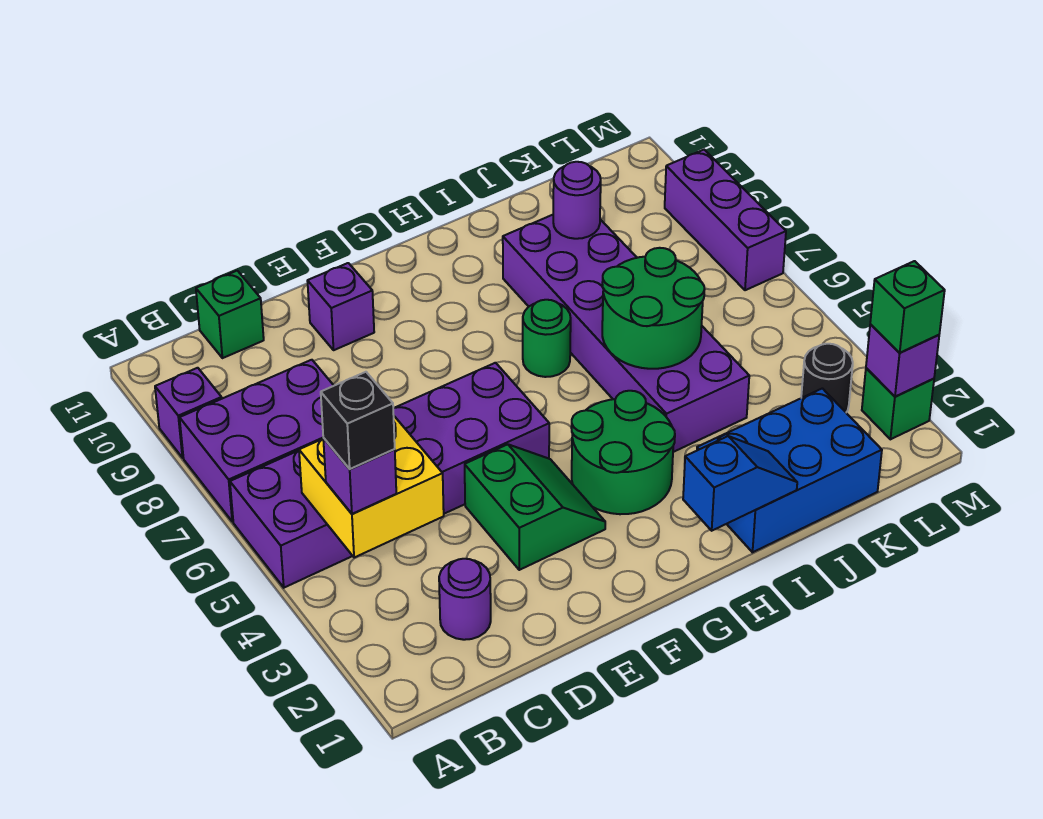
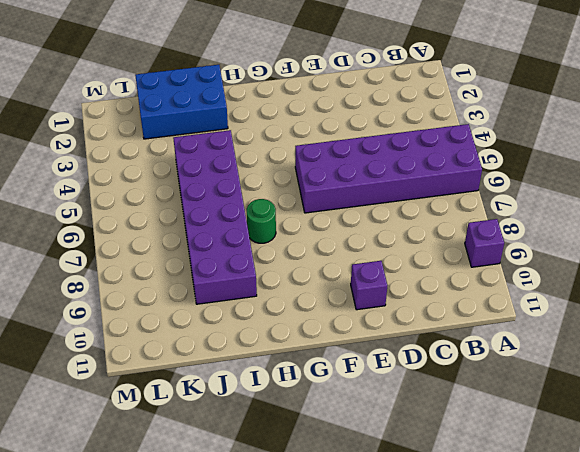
none -> purple brick A7:C8 level 1
none -> purple round brick C2 level 1
none -> green brick C11 level 1

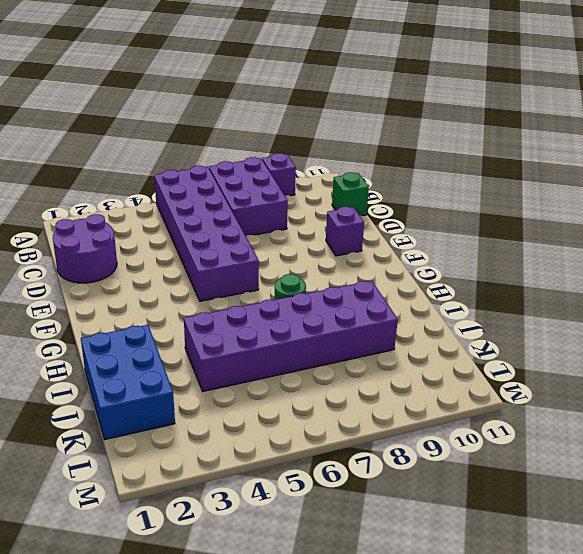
purple round brick C1:D2 level 1 -> purple round brick C2 level 1
none -> green slope E3:F4 level 1 top E
none -> green round brick G3:H4 level 1
none -> black round brick L3 level 1

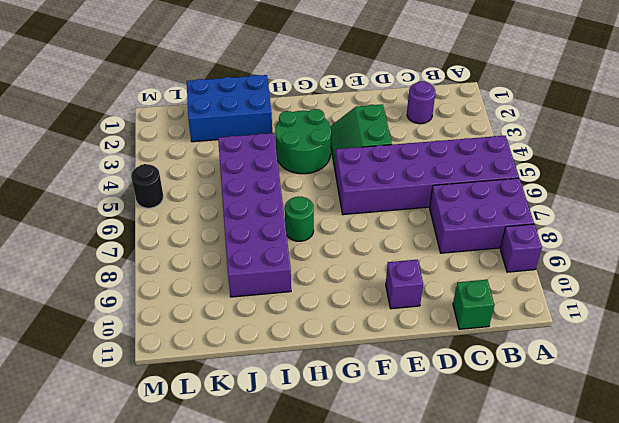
black round brick M5 level 1 -> black round brick L3 level 1
none -> green brick M2 level 1
none -> purple brick M7:M9 level 1
none -> yellow brick B4:C5 level 2

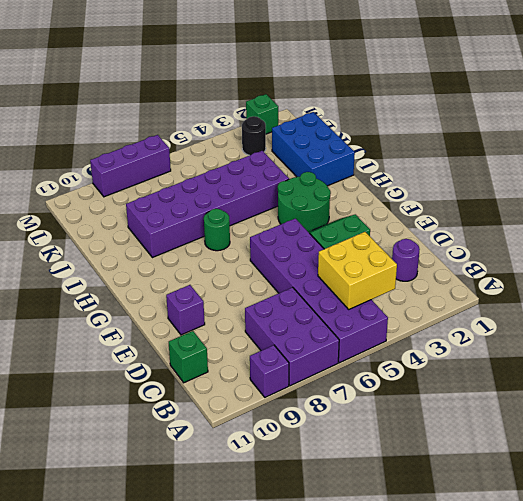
none -> blue slope H1:I1 level 2 top H
none -> green round brick I5:J6 level 2
none -> purple round brick J9 level 2

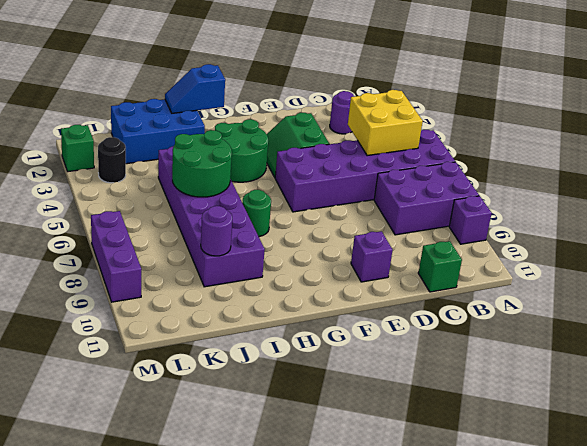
none -> purple brick M2 level 2
none -> purple brick B4 level 3
none -> green brick M2 level 3

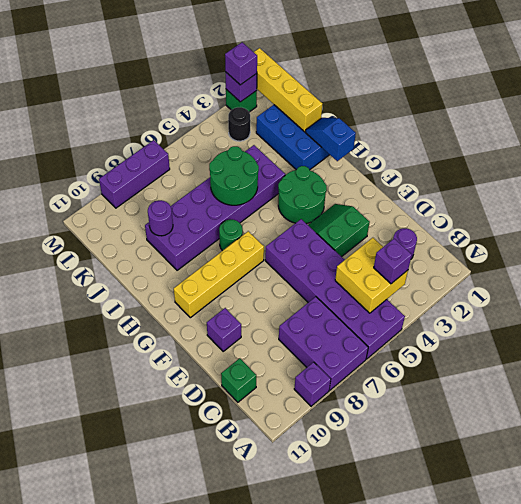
yellow brick G7:G10 level 1 -> none
yellow brick J1:M1 level 2 -> none
purple brick M2 level 3 -> green brick M2 level 3
none -> black brick B4 level 4

